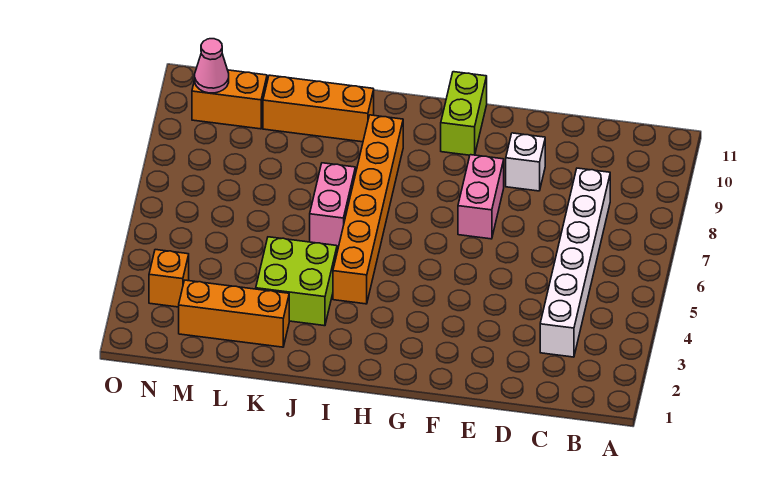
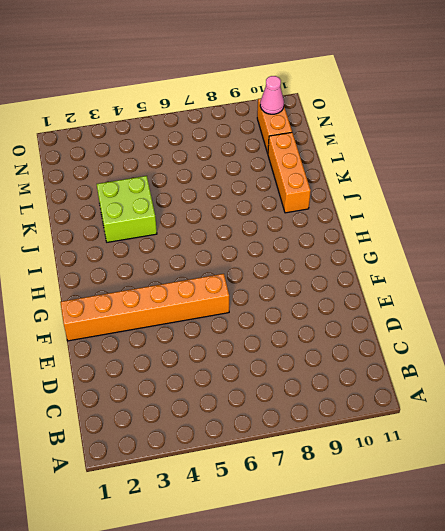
orange brick F1:F6 level 1 -> orange brick I4:I9 level 1
none -> white brick C3:C8 level 1
none -> white brick E9 level 1
none -> pink brick F7:F8 level 1

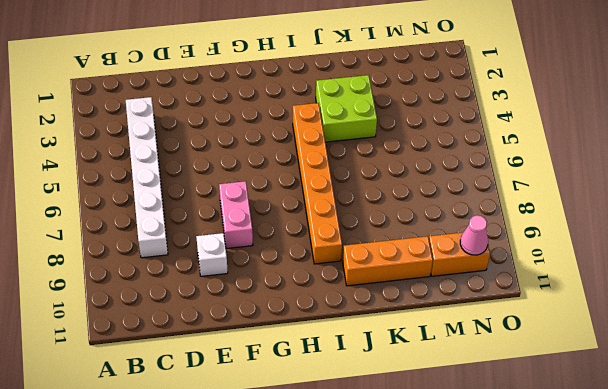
none -> lime brick G10:G11 level 1
none -> pink brick J6:J7 level 1
none -> orange brick K2:M2 level 1

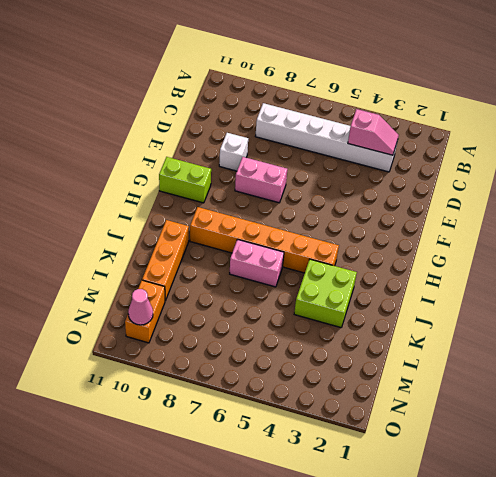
pink slope C3:C4 level 2 top 4 -> none
none -> orange brick K2:M2 level 1
none -> orange brick N3 level 1

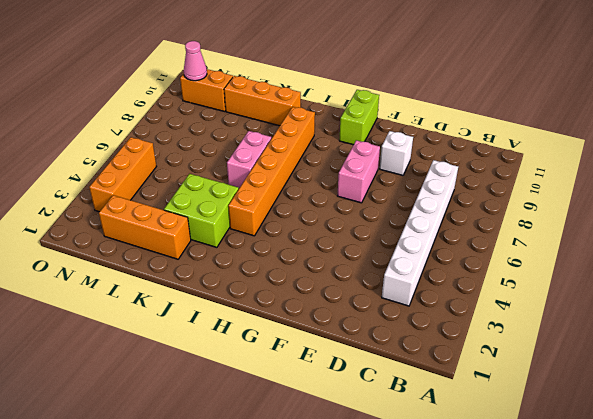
orange brick N3:N5 level 1 -> orange brick N3 level 1

